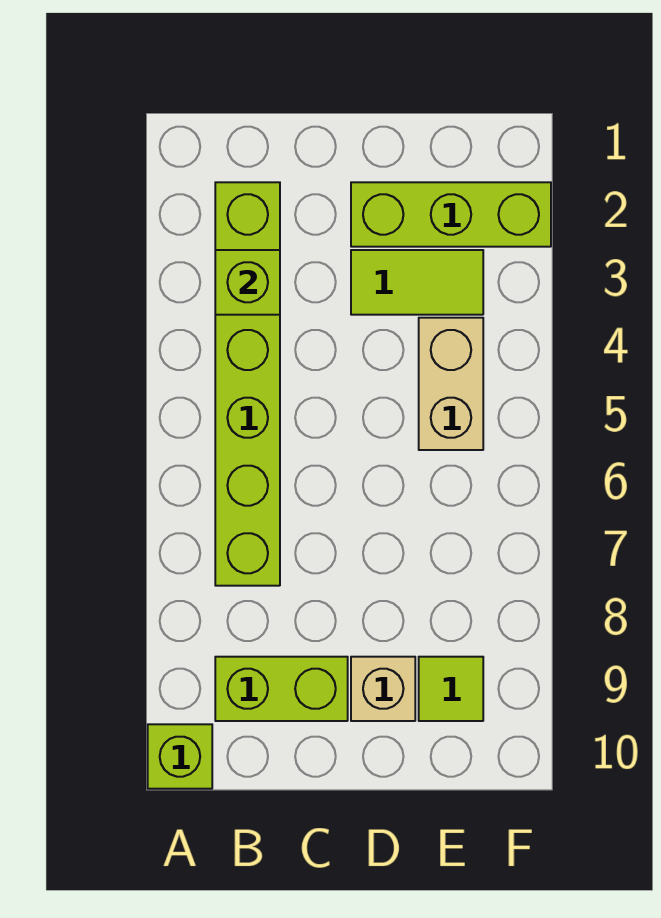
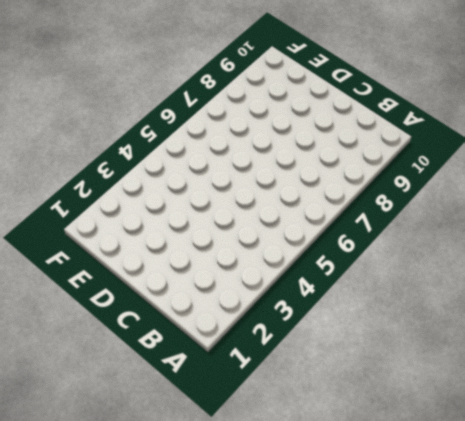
none -> lime brick A10 level 1
none -> lime brick B2:B7 level 1

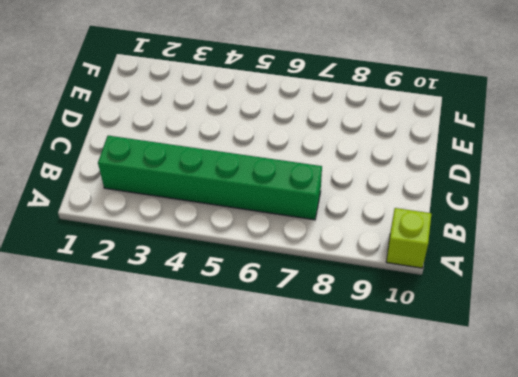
green brick B2:B7 level 1 -> lime brick B2:B7 level 1
none -> lime brick B9:C9 level 1
none -> lime brick D2:F2 level 1

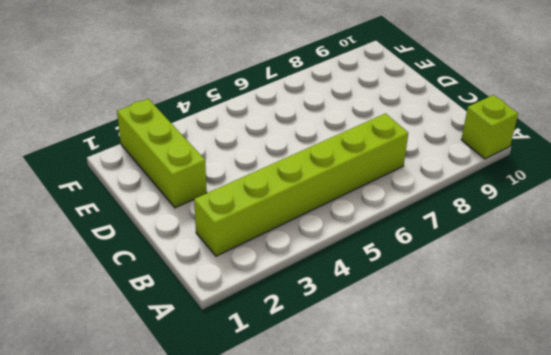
none -> lime brick B9:C9 level 1
none -> lime tile D3:E3 level 1

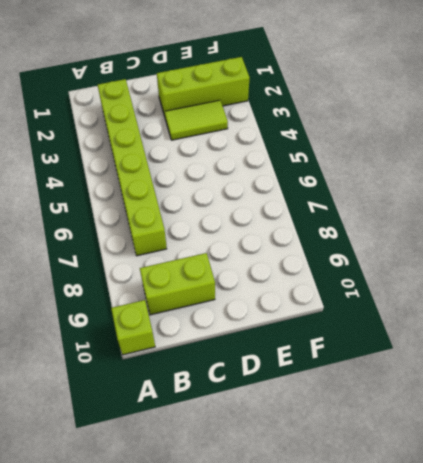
none -> tan brick D9 level 1
none -> tan brick E4:E5 level 1

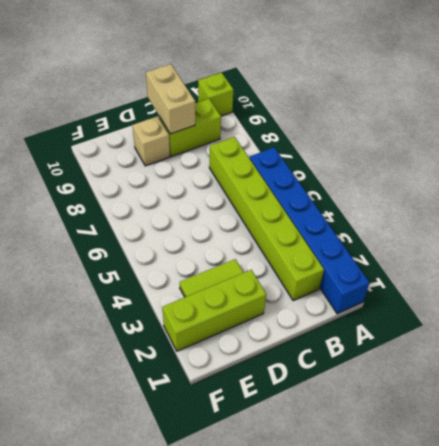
blue brick A1:A6 level 1 -> none
tan brick C9:C10 level 2 -> tan brick E4:E5 level 1
none -> lime tile E9 level 1
none -> lime brick B3 level 2

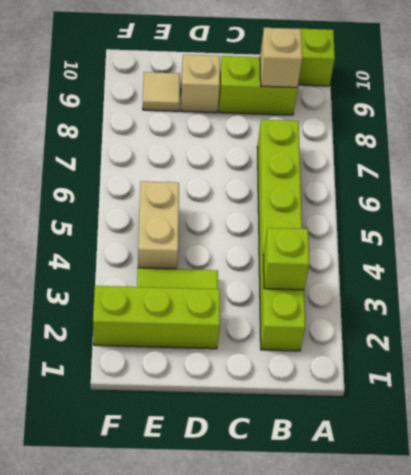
tan brick B9 level 2 -> none
tan tile E9 level 1 -> lime tile E9 level 1

